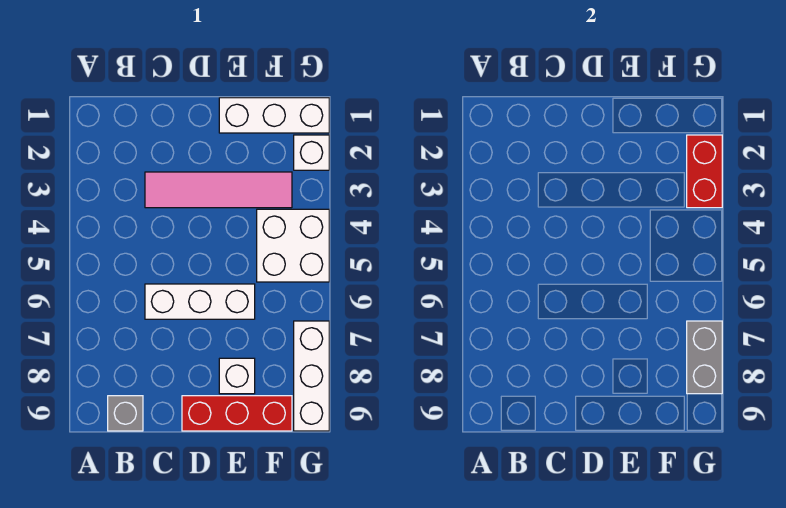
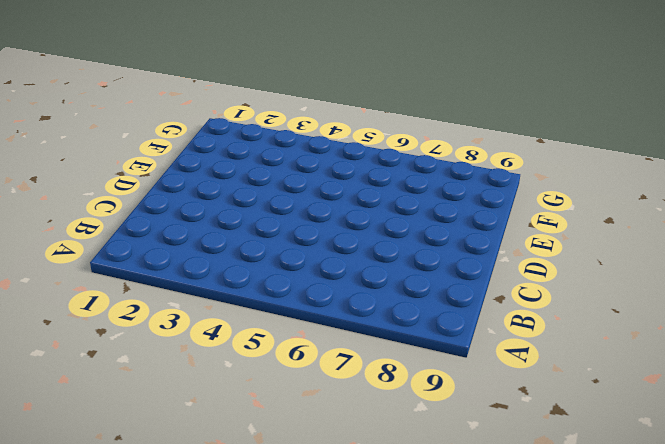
none -> grey brick B9 level 1
none -> pink tile C3:F3 level 1

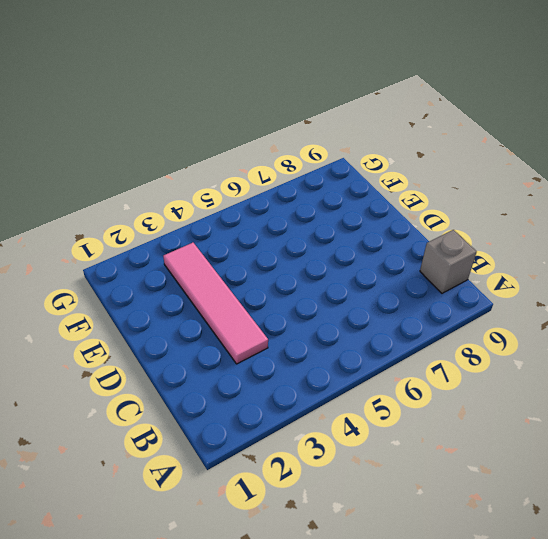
none -> white brick C6:E6 level 1
none -> red brick D9:F9 level 1

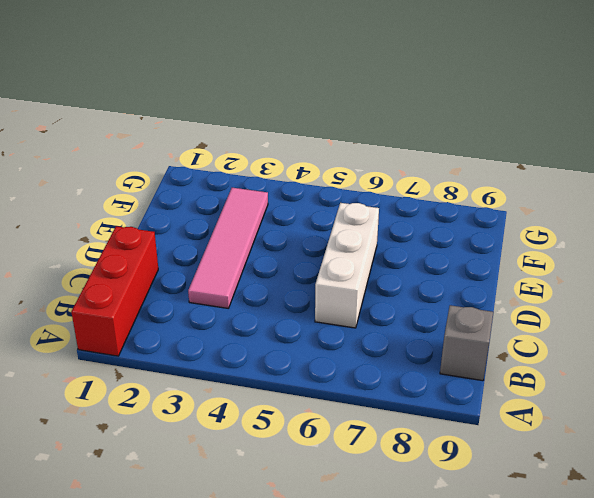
red brick A1:C1 level 1 -> red brick D9:F9 level 1
none -> white brick E1:G1 level 1
none -> white brick E8 level 1

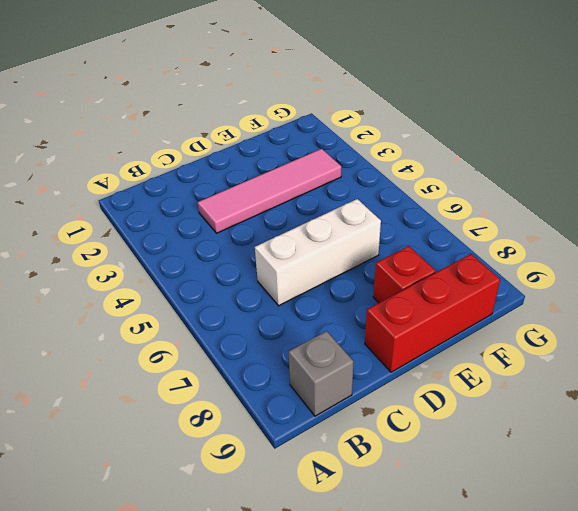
red brick E8 level 1 -> white brick E8 level 1
none -> white brick E1:G1 level 1
none -> white brick F4:G5 level 1

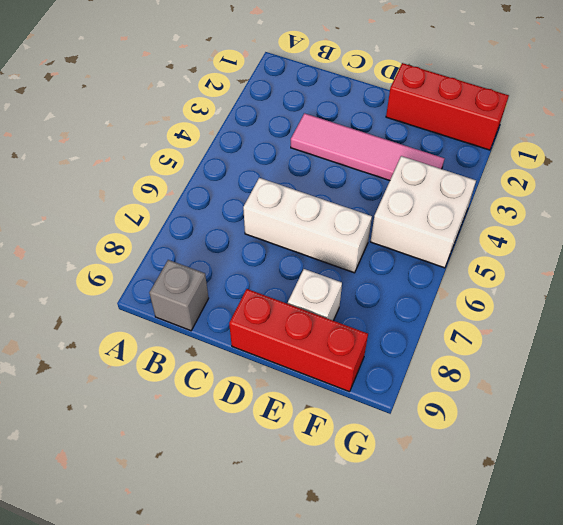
red brick E1:G1 level 1 -> white brick E1:G1 level 1
none -> white brick G2 level 1
none -> white brick G7:G9 level 1

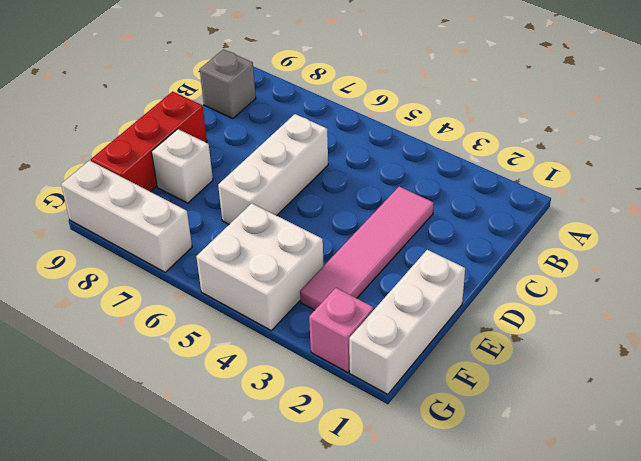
pink brick G2 level 1 -> white brick G2 level 1
none -> red brick G2:G3 level 2
none -> grey brick G7:G8 level 2

